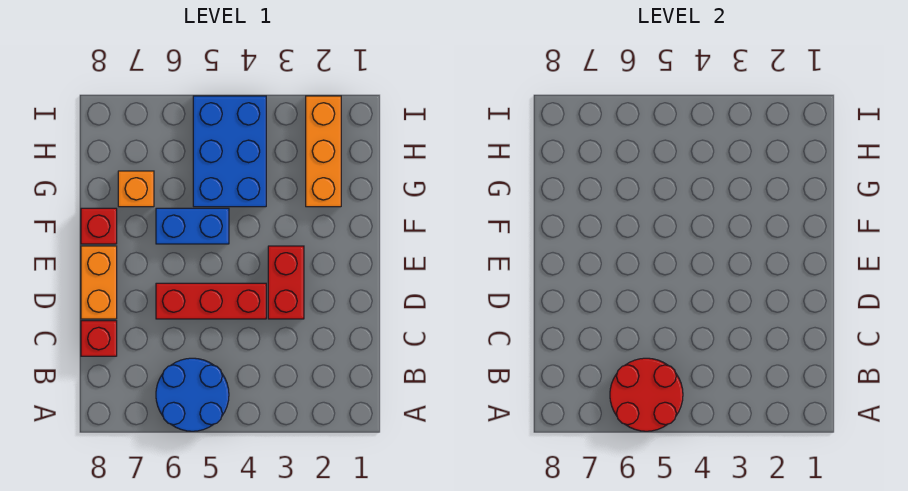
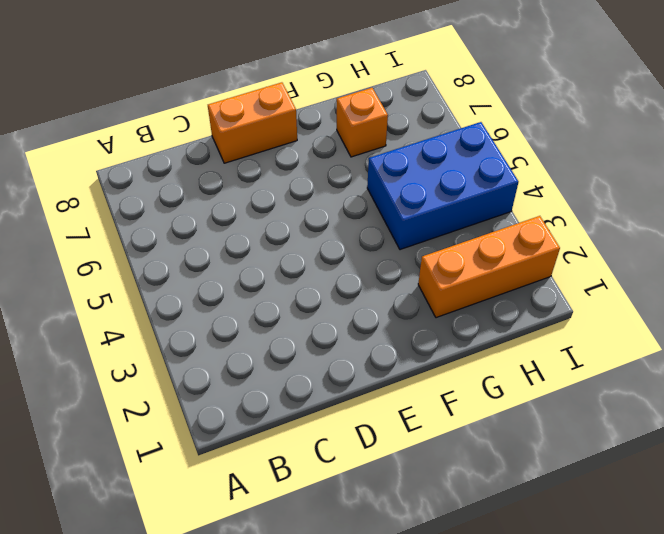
none -> blue round brick A5:B6 level 1
none -> red brick C8 level 1

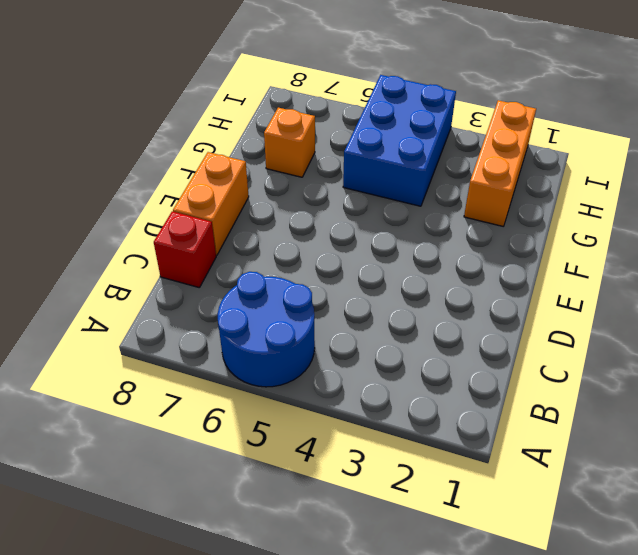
none -> red brick D3:E3 level 1
none -> red brick D4:D6 level 1

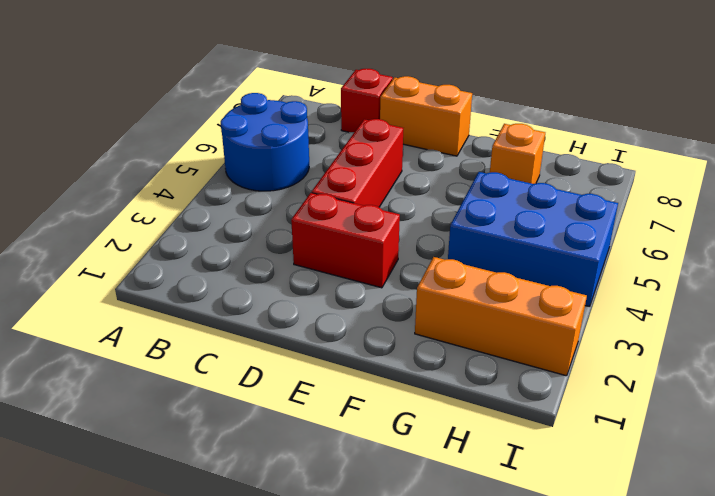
none -> blue brick F5:F6 level 1
none -> red brick F8 level 1

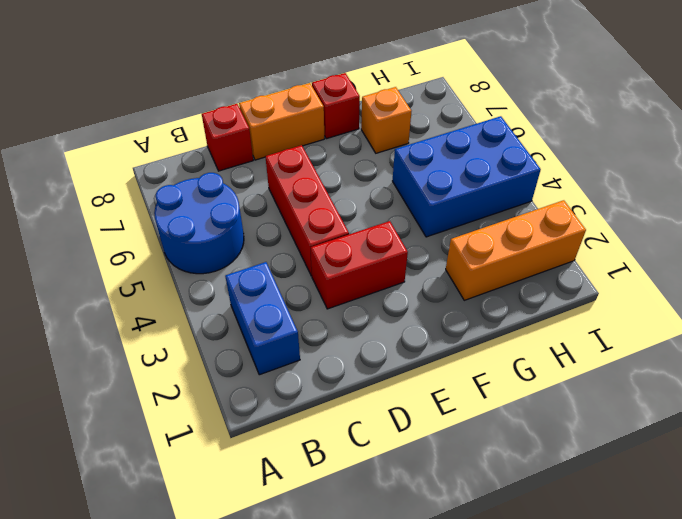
blue brick B2:B3 level 1 -> blue brick F5:F6 level 1
none -> red round brick A5:B6 level 2

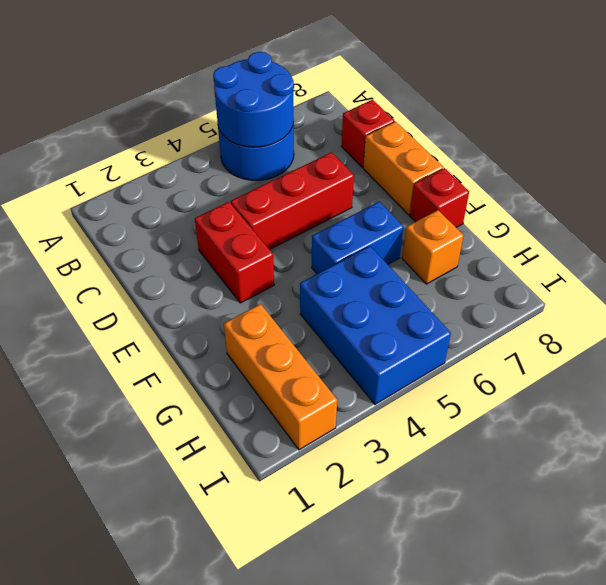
blue round brick A5:B6 level 2 -> red round brick A5:B6 level 2

